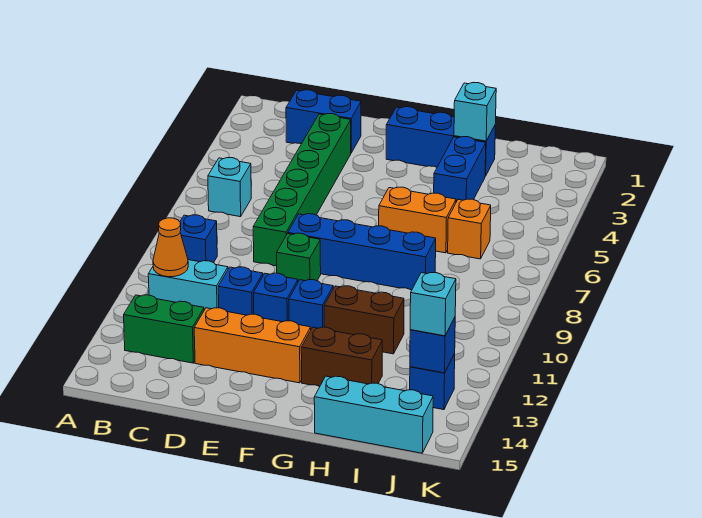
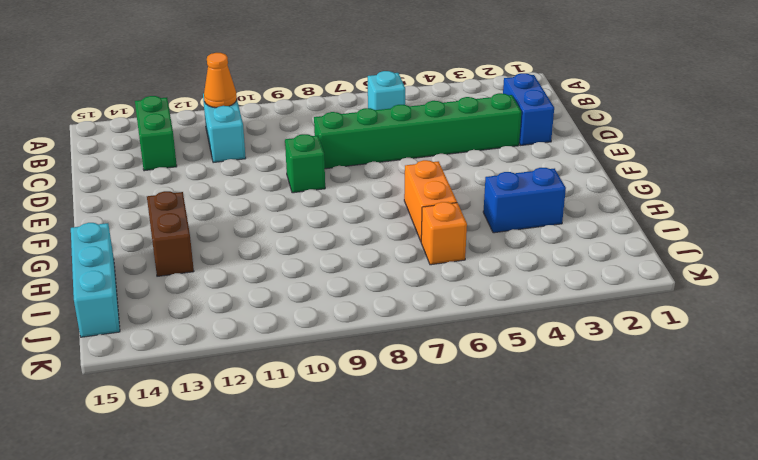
none -> blue brick B9 level 1
none -> blue brick D11 level 1
none -> orange brick D13:F13 level 1

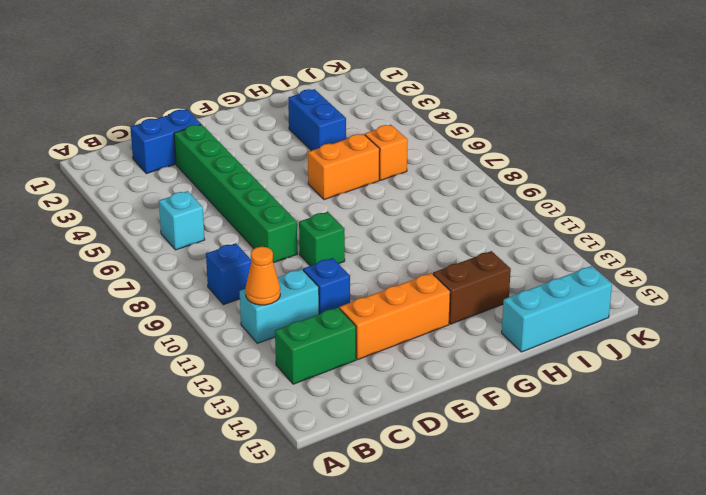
none -> blue brick E8:H8 level 1
none -> blue brick E11 level 1
none -> blue brick F2:H2 level 1

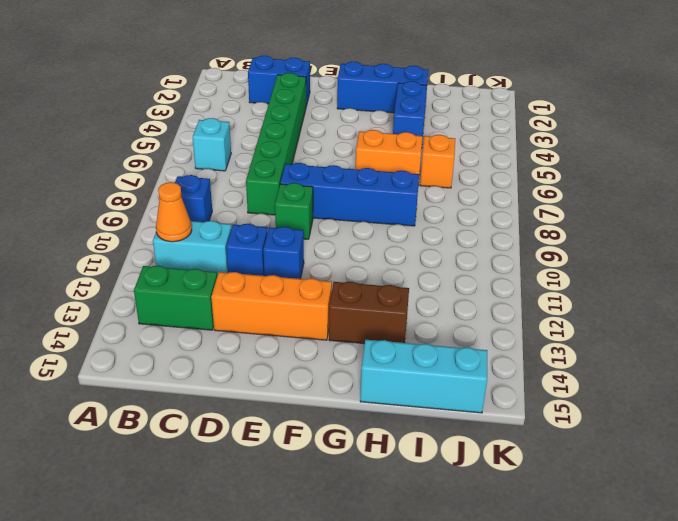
none -> blue brick F11 level 1
none -> brown brick G11:H11 level 1
none -> blue brick J13 level 1

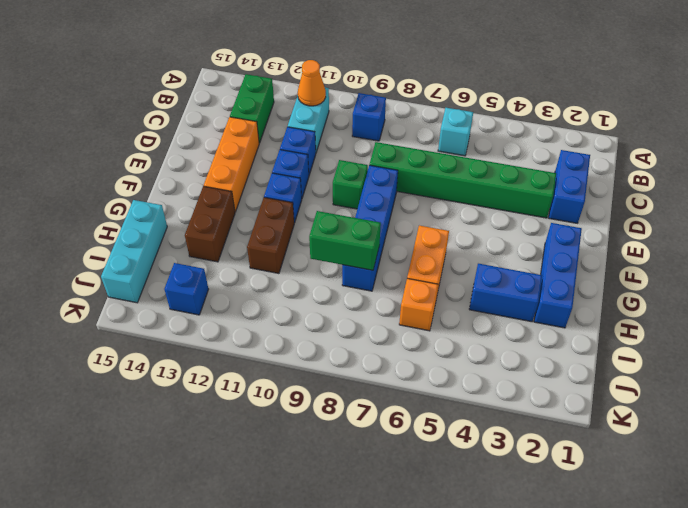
green brick H8:H9 level 2 -> none
none -> cyan brick H2 level 2
none -> blue brick J13 level 2
none -> cyan brick J13 level 3

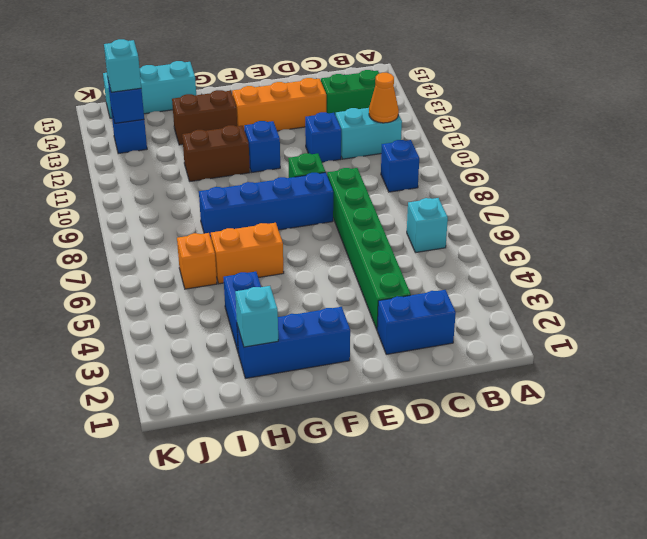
none -> blue brick E11 level 1

